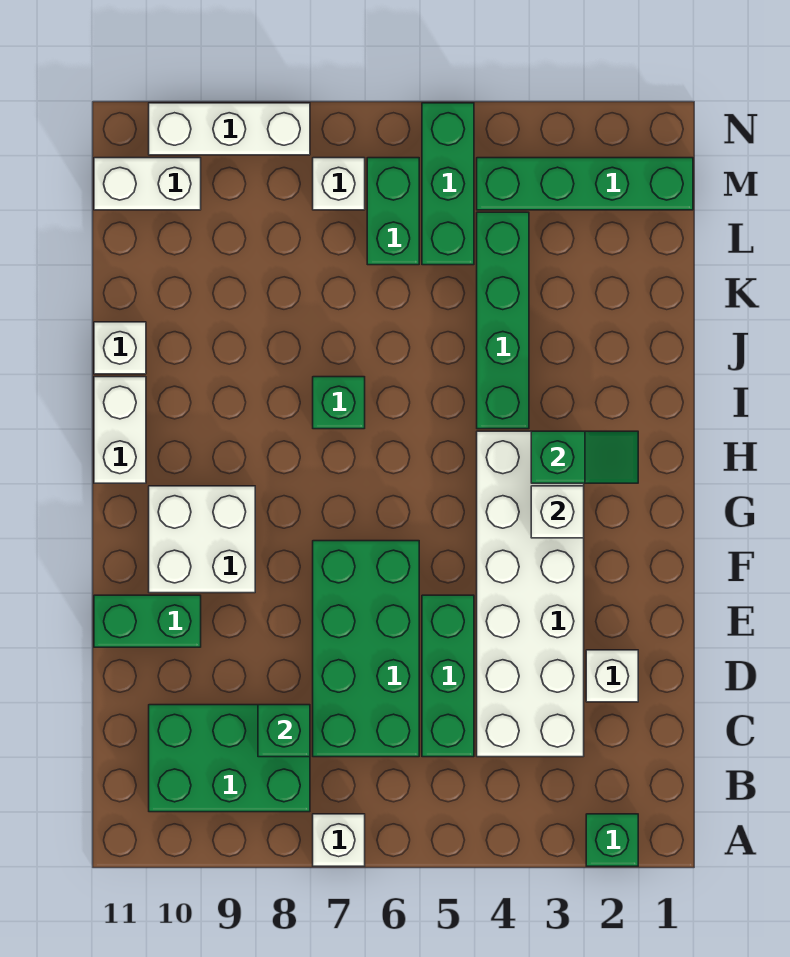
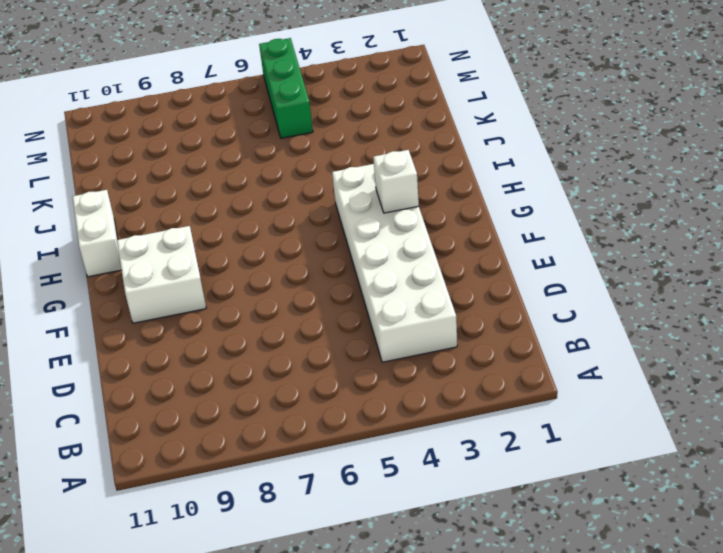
none -> green brick A2 level 1
none -> white brick A7 level 1
none -> green brick B8:C10 level 1

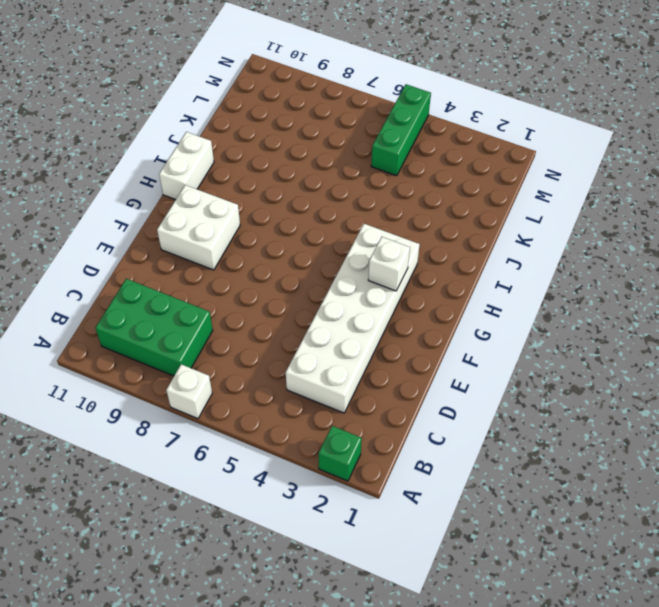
none -> green brick C5:E5 level 1
none -> green brick C6:F7 level 1
none -> white brick D2 level 1

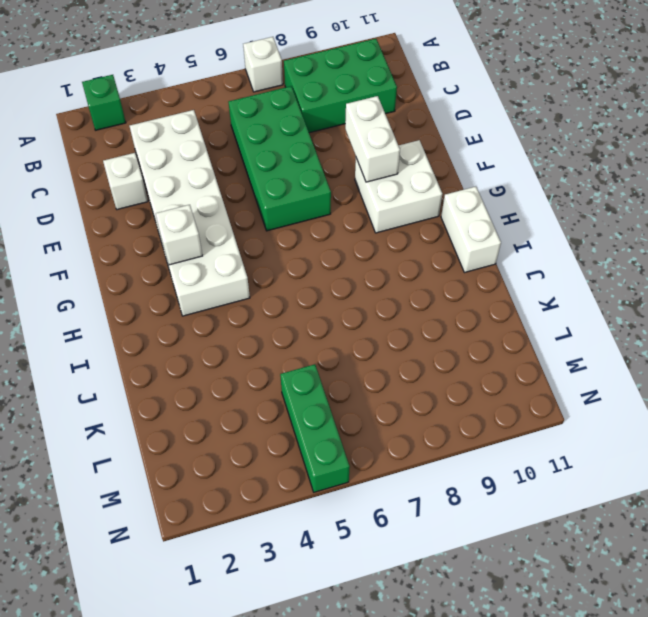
white brick E9:F9 level 2 -> white brick M10:M11 level 1
none -> green brick C5:E5 level 1
none -> green brick E10:E11 level 1
none -> green brick I4:L4 level 1

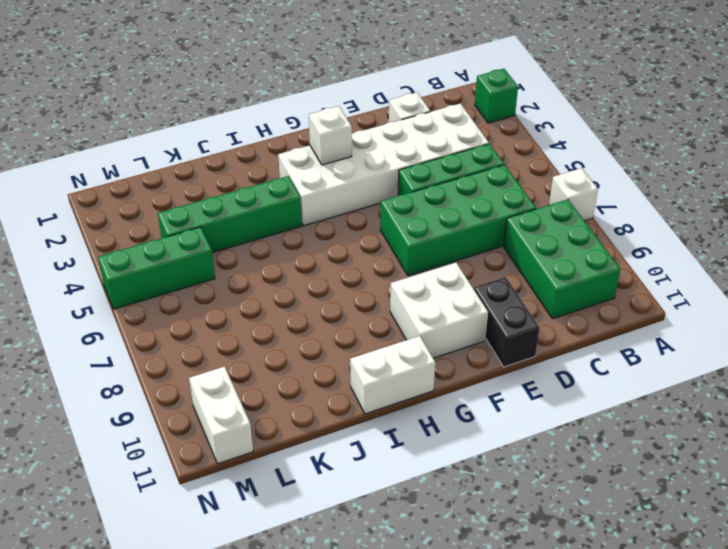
black brick E10:E11 level 1 -> green brick E10:E11 level 1
none -> green brick I7 level 1
none -> white brick J11 level 1
none -> green brick L6:M6 level 1

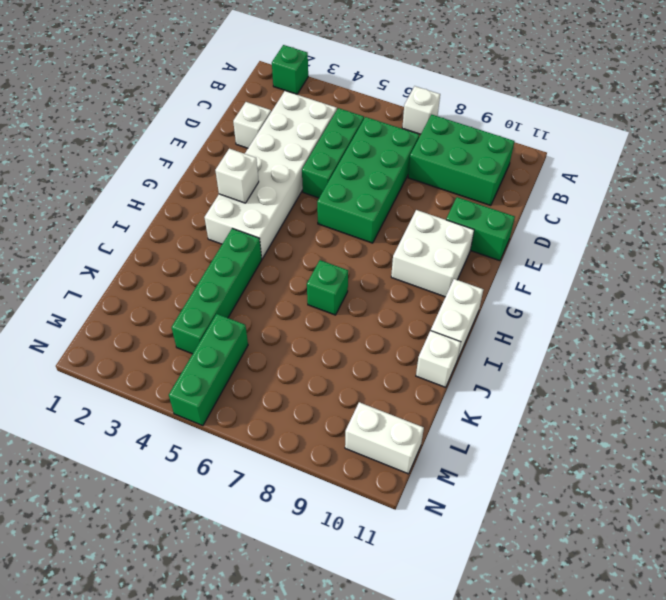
none -> green brick L6:M6 level 1
none -> green brick M1:M4 level 1
none -> white brick M7 level 1

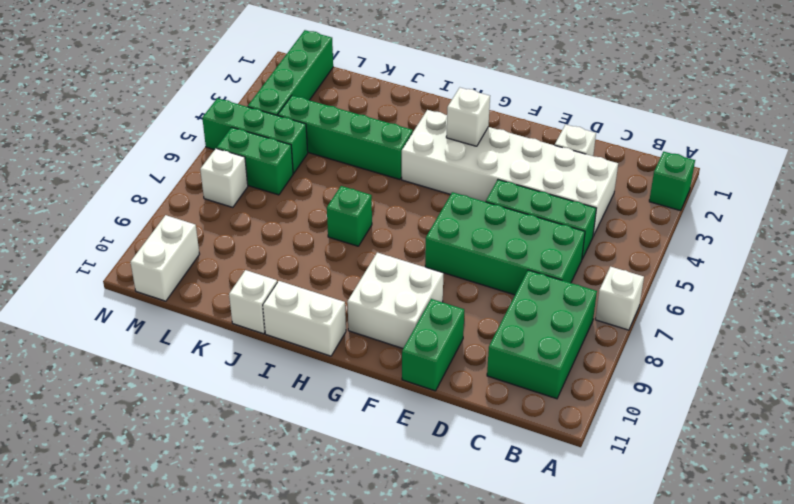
none -> white brick N8:N10 level 1
none -> green brick C8 level 2
none -> green slope H2:H3 level 2 top 3

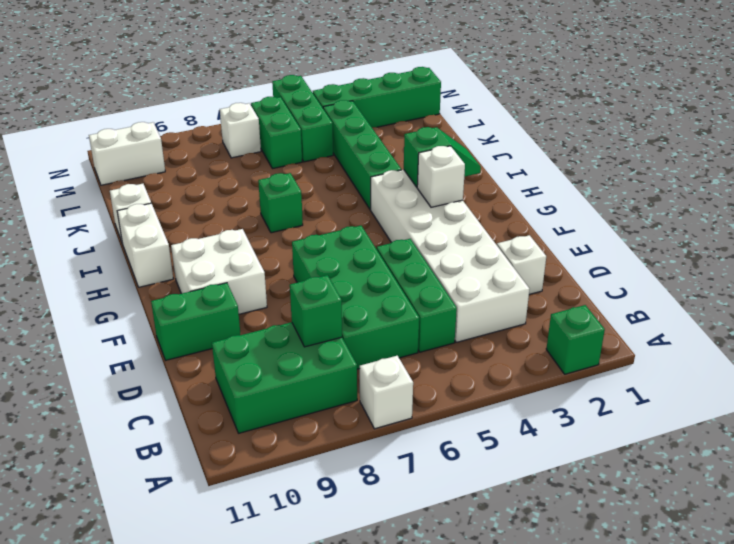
none -> white brick N8:N10 level 1

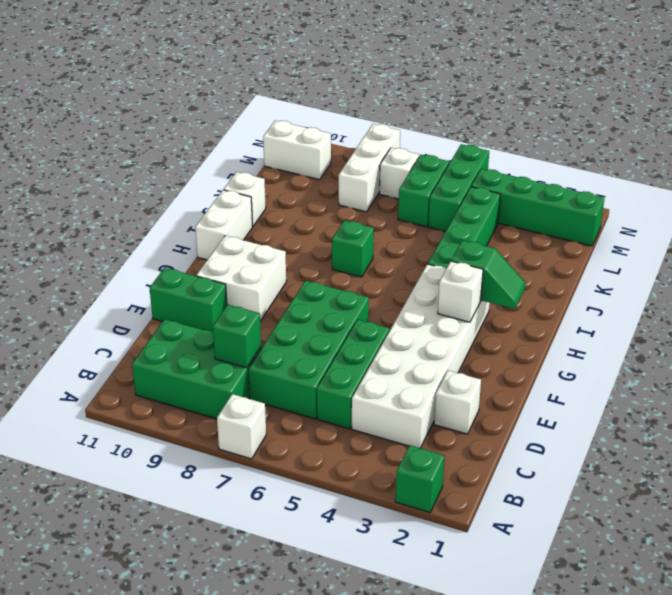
white brick L8:N8 level 1 -> white brick N8:N10 level 1

